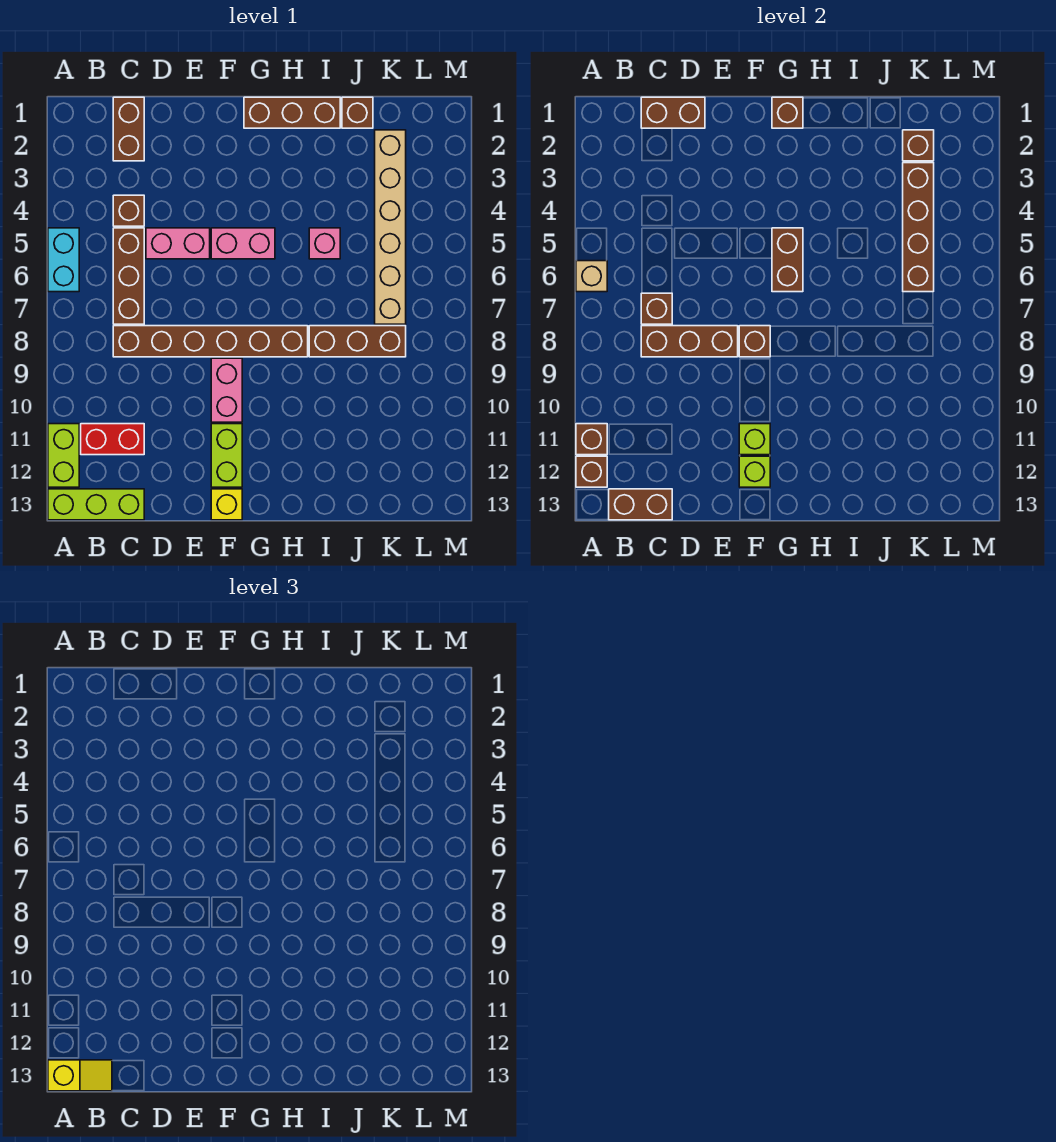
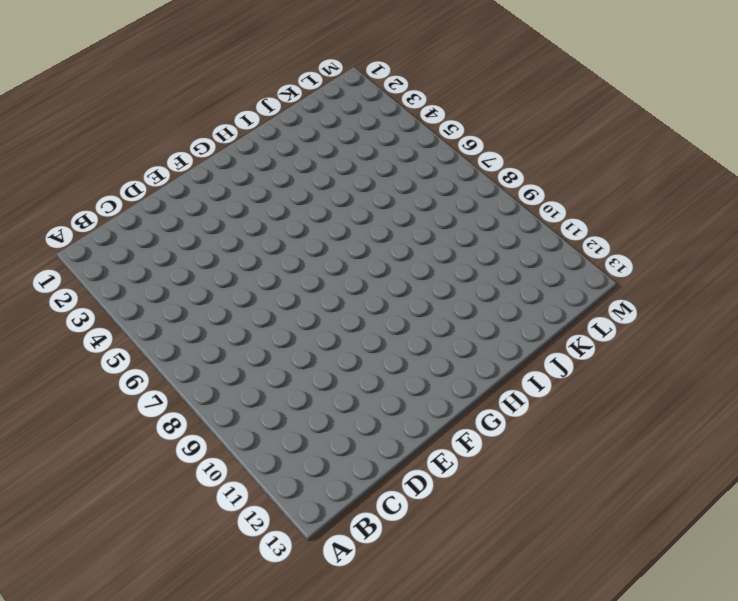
none -> cyan brick A5:A6 level 1
none -> lime brick A11:A12 level 1
none -> lime brick A13:C13 level 1
none -> red brick B11:C11 level 1

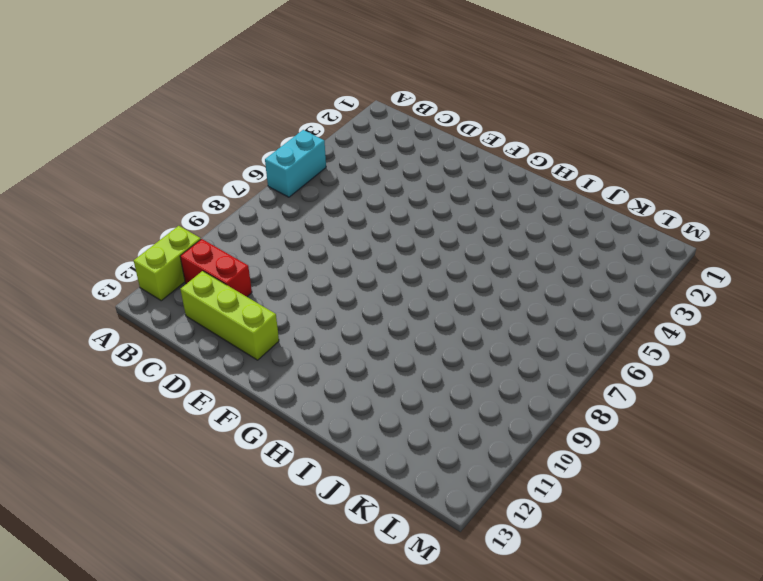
lime brick C12:E12 level 1 -> lime brick A13:C13 level 1
none -> brown brick C1:C2 level 1
none -> brown brick C4 level 1
none -> brown brick C5:C7 level 1
none -> brown brick C8:H8 level 1

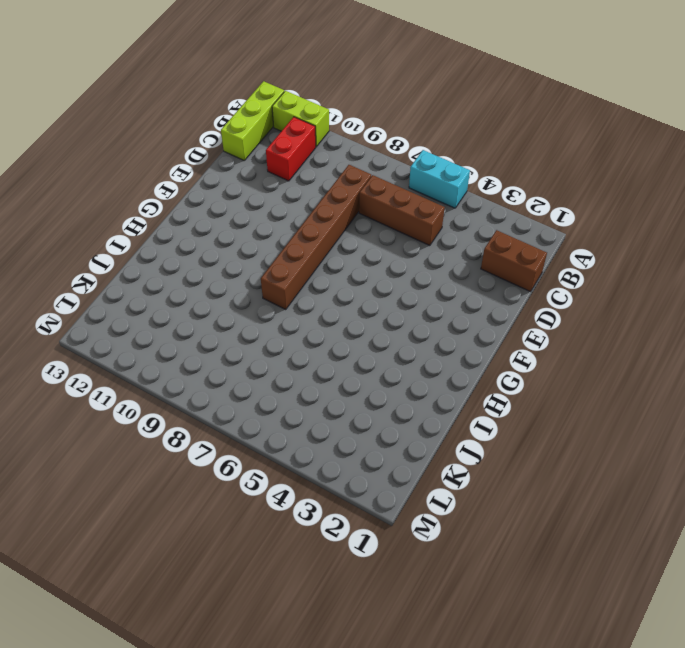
none -> brown brick C4 level 1
none -> pink brick D5:E5 level 1
none -> pink brick F5:G5 level 1
none -> pink brick F9:F10 level 1

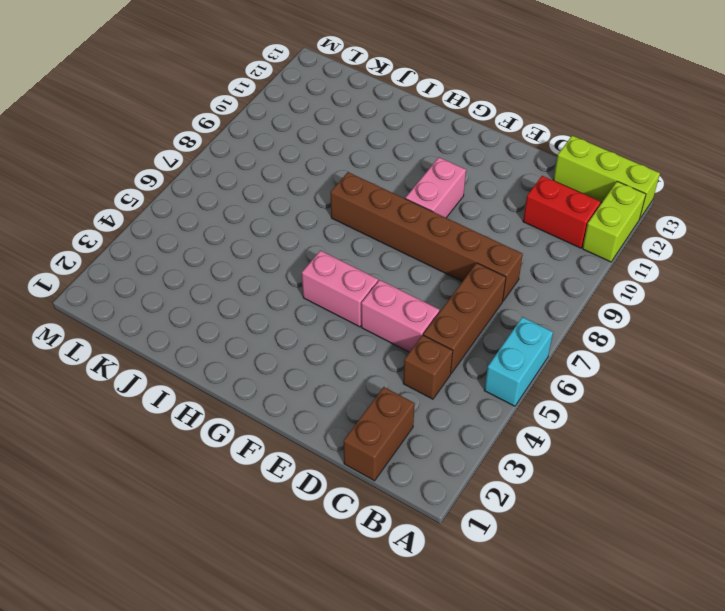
none -> lime brick F11:F12 level 1
none -> yellow brick F13 level 1
none -> brown brick G1:I1 level 1
none -> pink brick I5 level 1

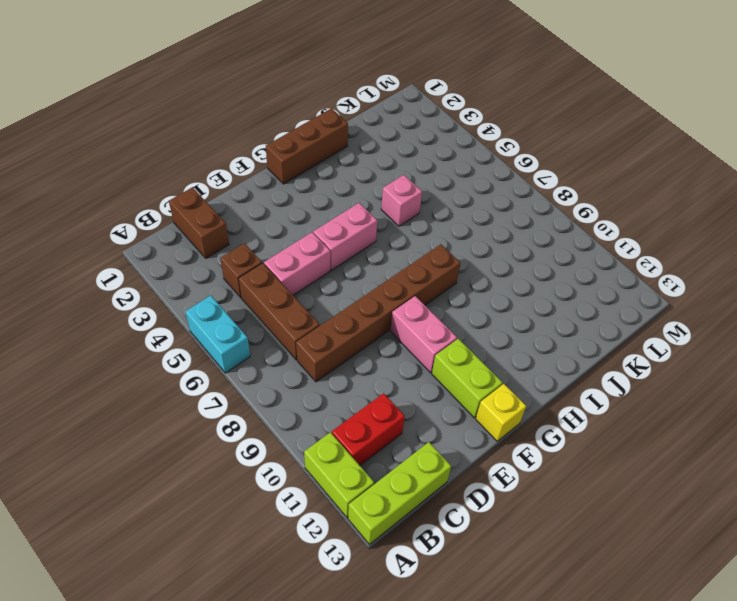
none -> brown brick I8:K8 level 1
none -> brown brick J1 level 1
none -> tan brick K2:K7 level 1
none -> tan brick A6 level 2

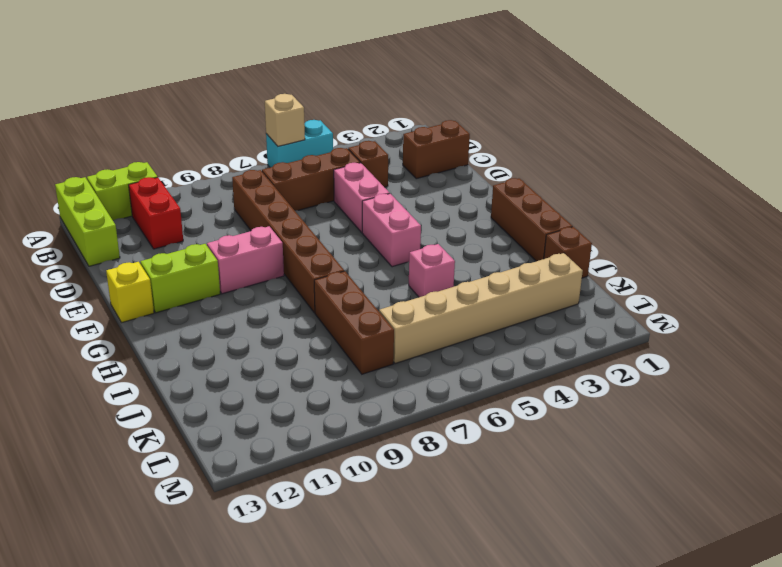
none -> brown brick A11 level 2
none -> brown brick A12 level 2
none -> brown brick B13:C13 level 2
none -> brown brick C1:D1 level 2

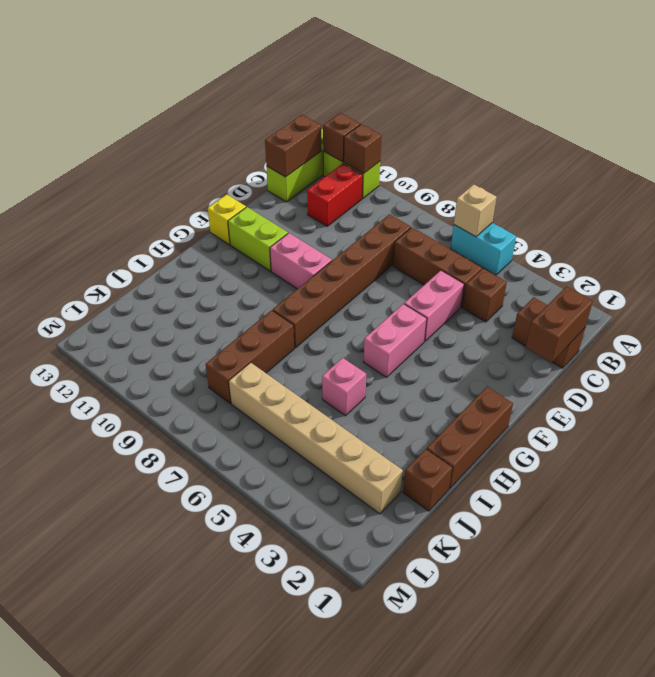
none -> brown brick C7 level 2
none -> brown brick C8:E8 level 2
none -> brown brick F8 level 2
none -> lime brick F11 level 2

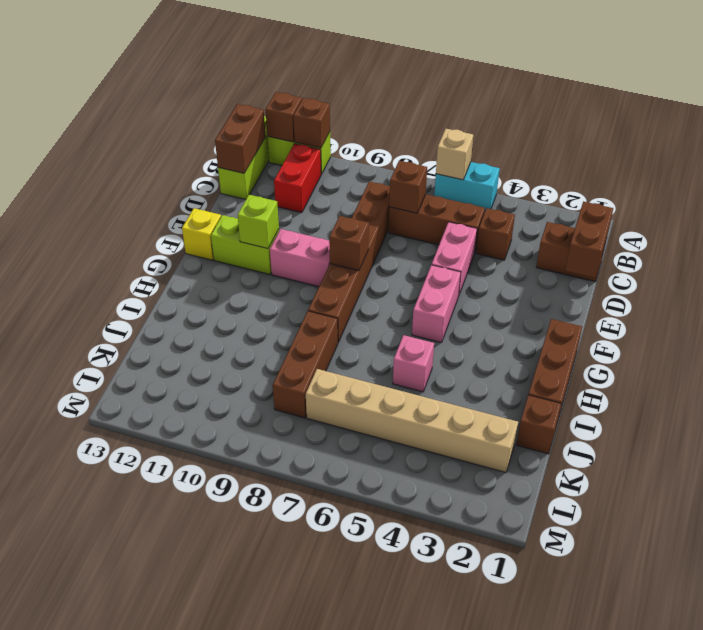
none -> brown brick C8:E8 level 2
none -> lime brick F12 level 2
none -> brown brick G1 level 2
none -> brown brick G5:G6 level 2

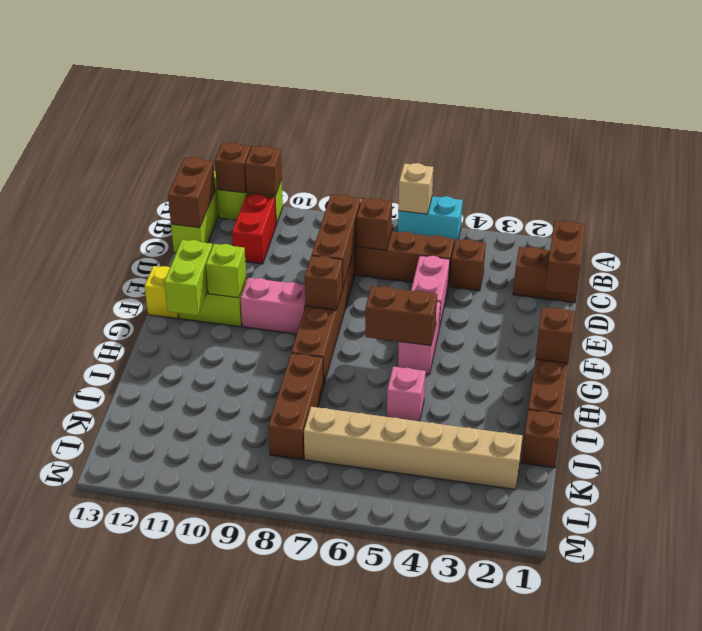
lime brick F12:G12 level 2 -> lime brick F12 level 2
none -> brown brick K2 level 2
none -> brown brick K3:K6 level 2
none -> yellow slope A13:B13 level 3 top A

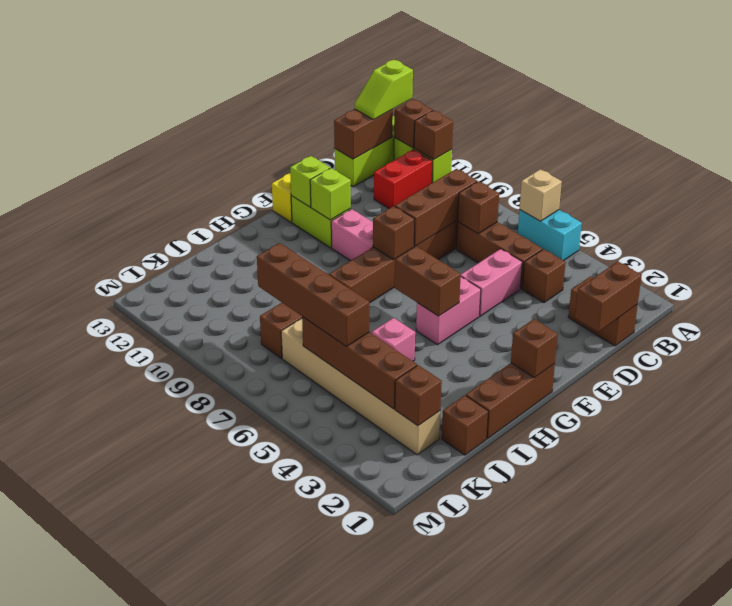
lime slope A13:B13 level 3 top A -> yellow slope A13:B13 level 3 top A
brown brick K5:K8 level 3 -> none

